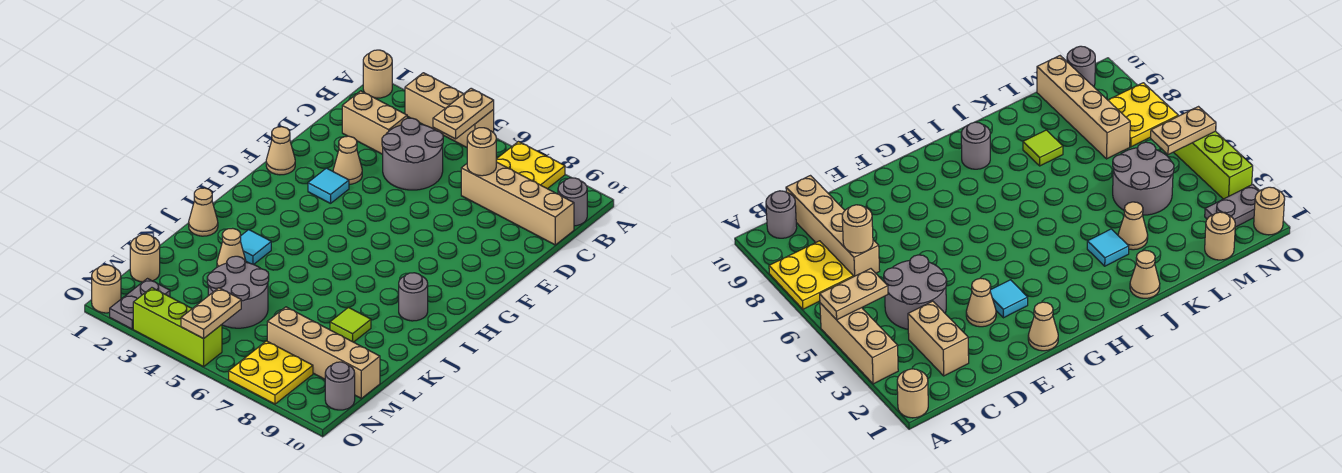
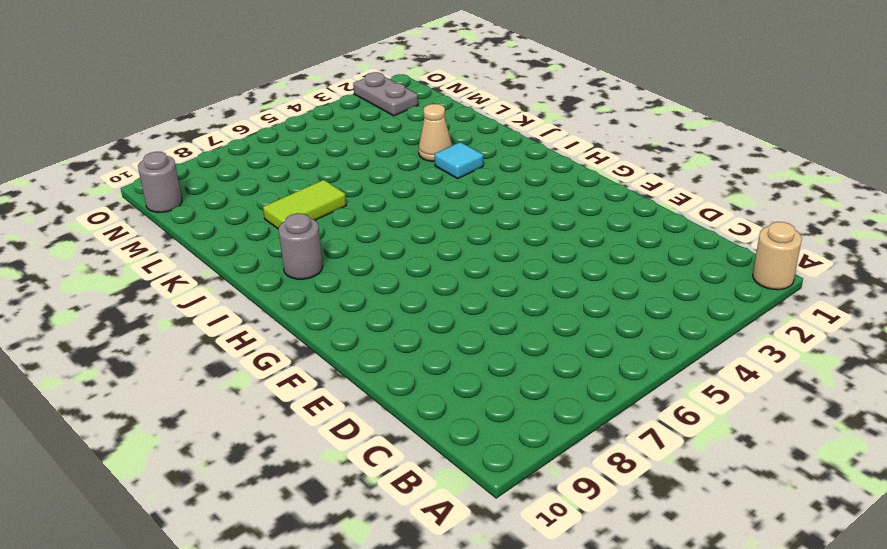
lime tile K7:K8 level 1 -> lime tile K8 level 1
none -> tan brick A3:A5 level 1
none -> yellow plate A7:B8 level 1
none -> grey round brick B10 level 1

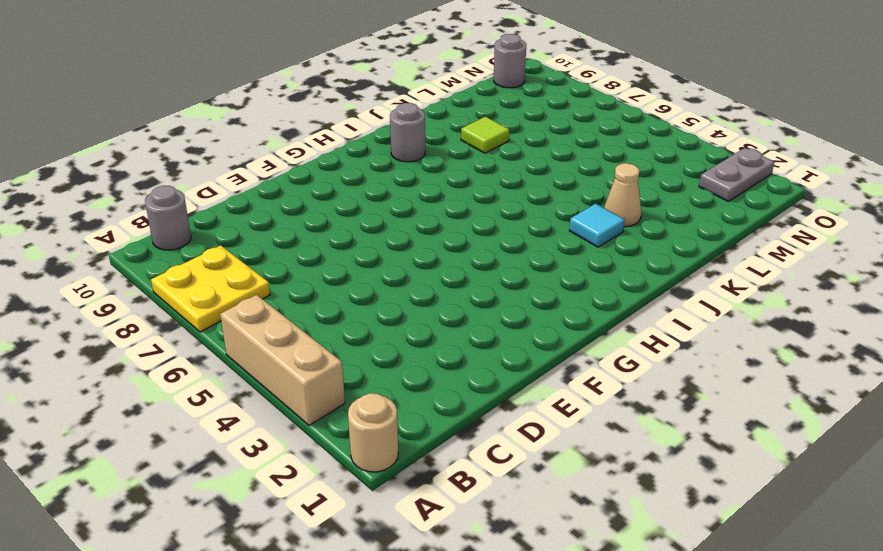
none -> tan brick C2:C3 level 1
none -> grey round brick C4:D5 level 1
none -> tan brick C7:C10 level 1

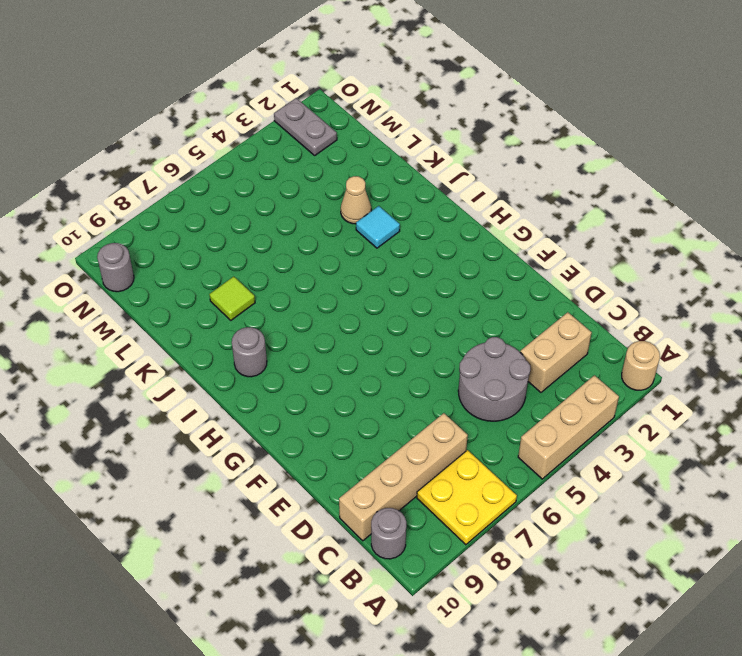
none -> tan cone E3 level 1
none -> tan cone F1 level 1
none -> cyan tile F3 level 1

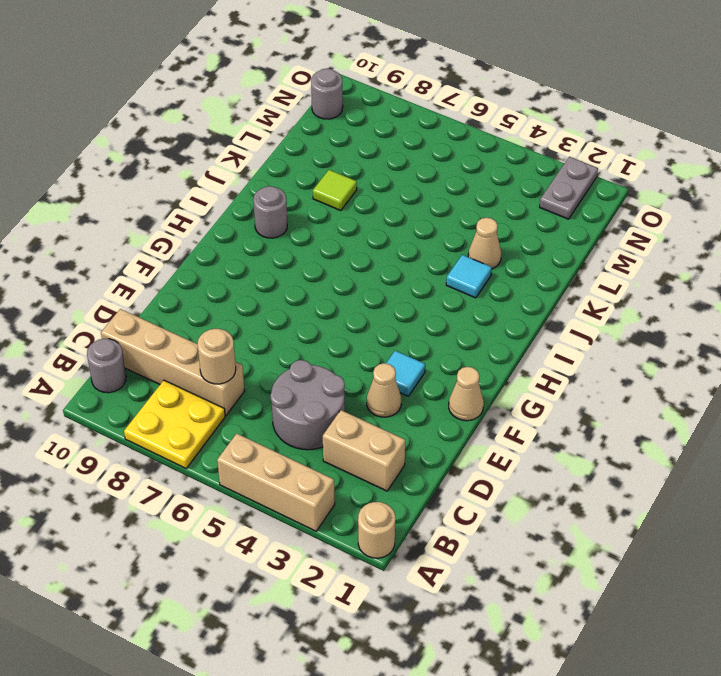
none -> tan cone J1 level 1
none -> grey round brick L4:M5 level 1
none -> tan round brick M1 level 1

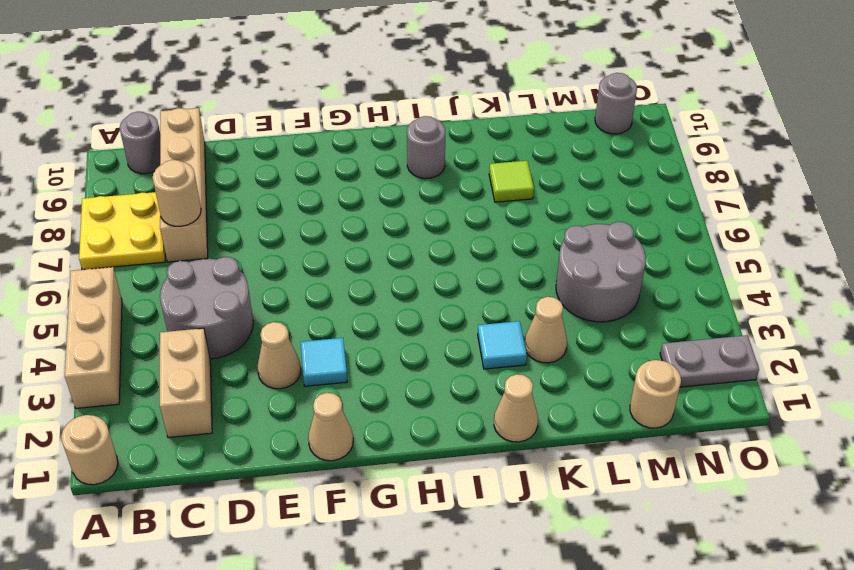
none -> tan brick M7:M10 level 1
none -> yellow plate N7:O8 level 1
none -> tan round brick O1 level 1

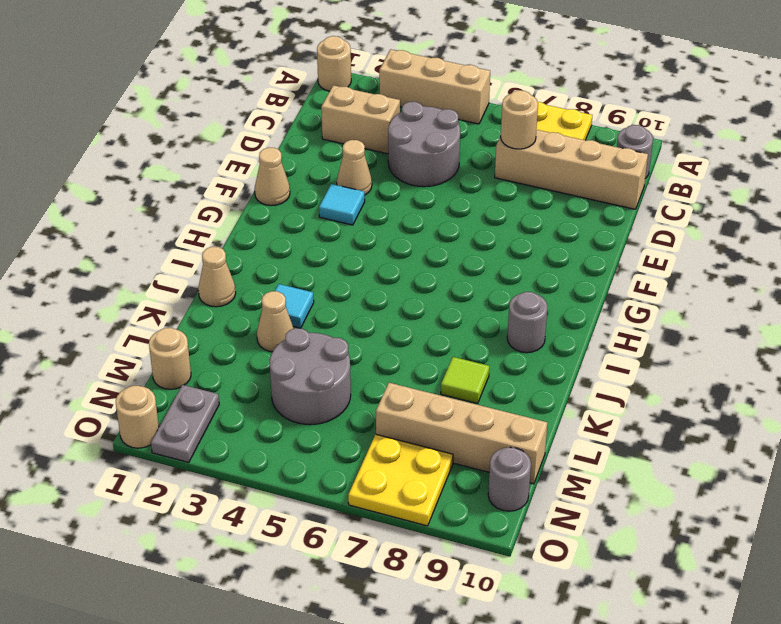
none -> lime brick O3:O5 level 1
none -> tan plate A5:B5 level 2
none -> tan plate N5:O5 level 2

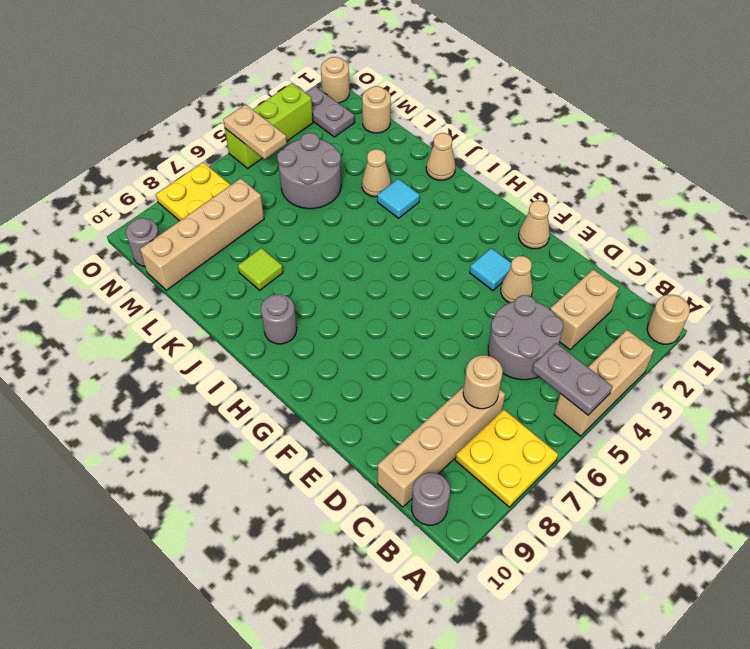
grey plate A5:B5 level 2 -> tan plate A5:B5 level 2

